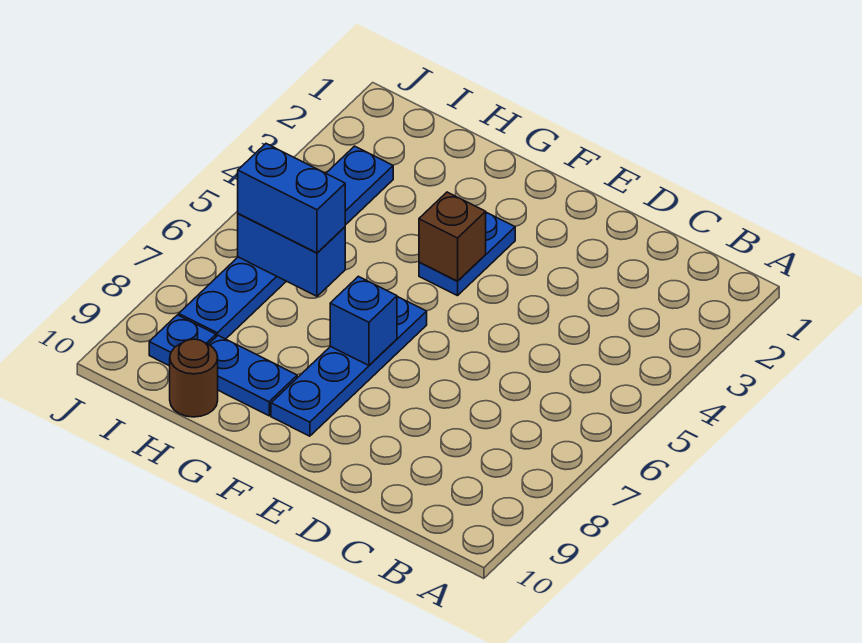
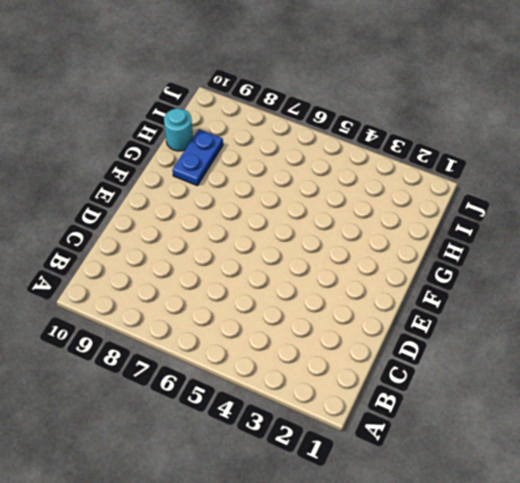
cyan round brick H10 level 1 -> brown round brick H10 level 1
none -> blue plate F3:F4 level 1
none -> blue plate F6:F9 level 1

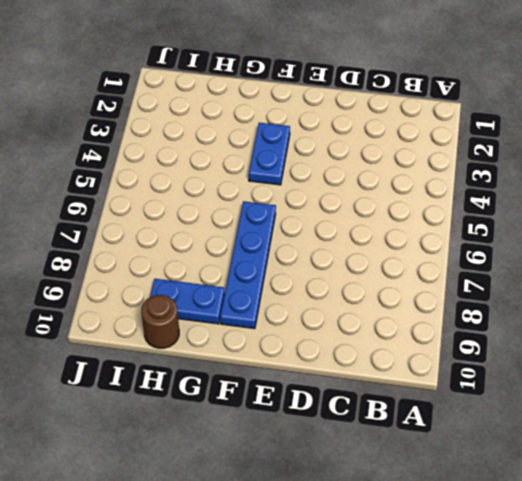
none -> blue plate I3:I8 level 1
none -> blue plate I9 level 1

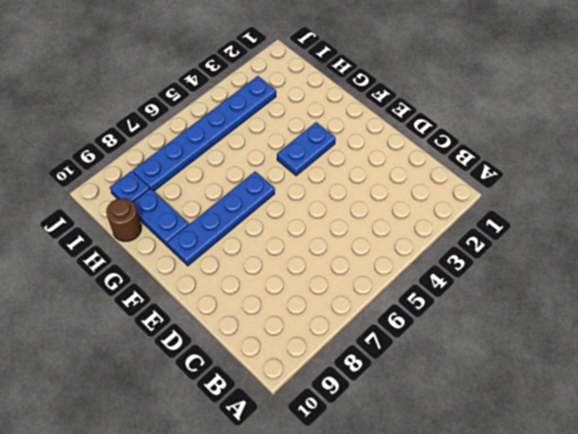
none -> brown brick F4 level 2
none -> blue brick F7 level 2

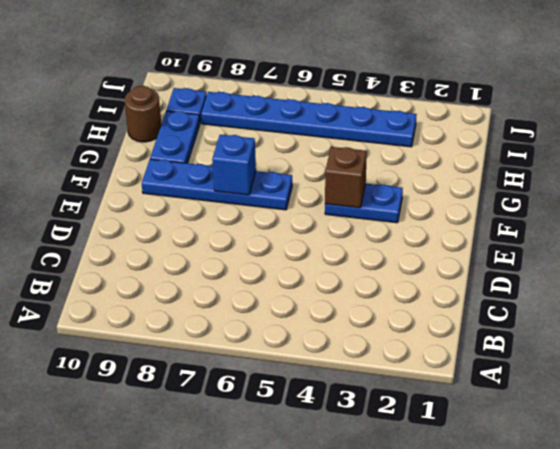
none -> blue brick H6:I6 level 2
none -> blue brick H6:I6 level 3

